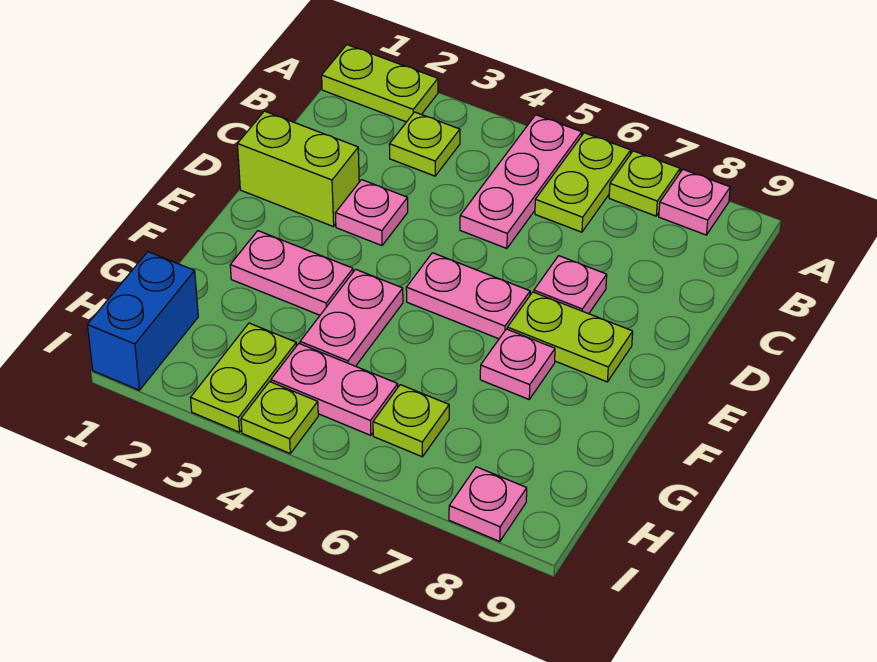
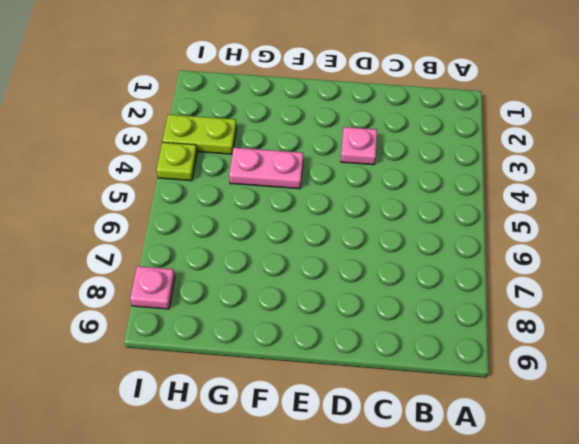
none -> lime plate A1:A2 level 1
none -> pink plate A5:C5 level 1
none -> lime plate A6:B6 level 1

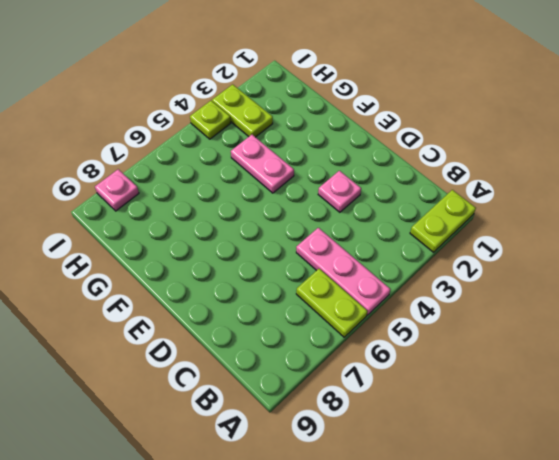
none -> lime plate A7 level 1
none -> pink plate A8 level 1
none -> lime plate B3 level 1

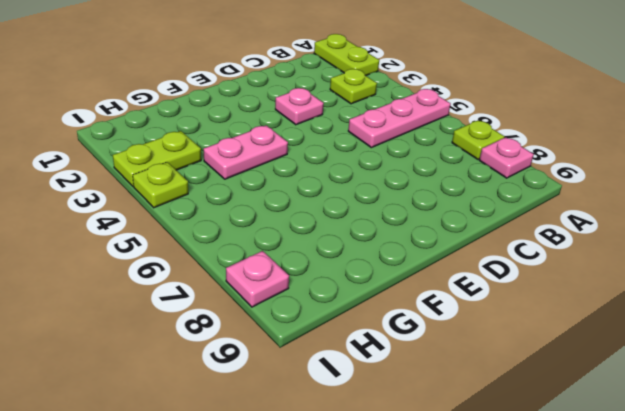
none -> lime plate A6:B6 level 1
none -> lime brick D1:D2 level 1
none -> pink plate D7 level 1

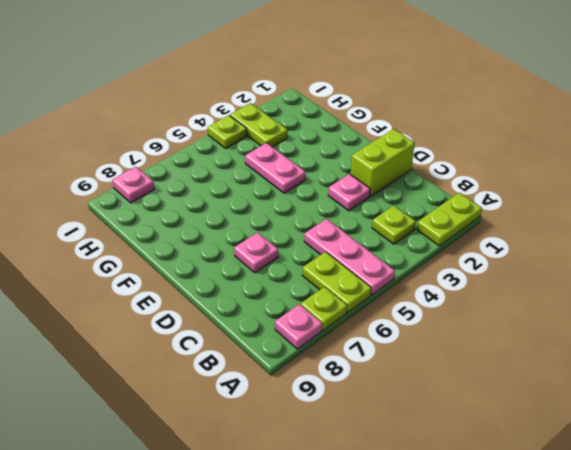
none -> pink plate E5:E6 level 1
none -> lime plate E7:E8 level 1
none -> pink plate F2:F3 level 1

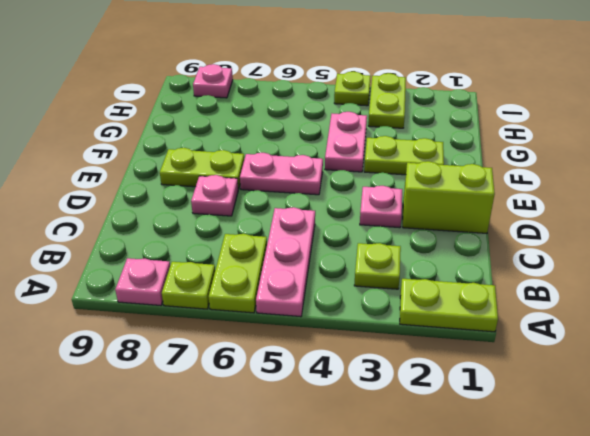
lime plate F2:F3 level 1 -> pink plate F2:F3 level 1
none -> pink plate F7 level 1
none -> blue brick H1:I1 level 1
none -> pink plate H4:H5 level 1

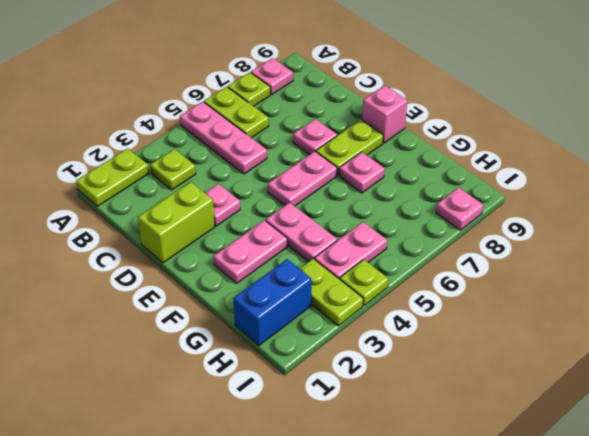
pink brick E9 level 1 -> none
blue brick H1:H2 level 1 -> blue brick H1:I1 level 1
none -> lime plate H6 level 1

